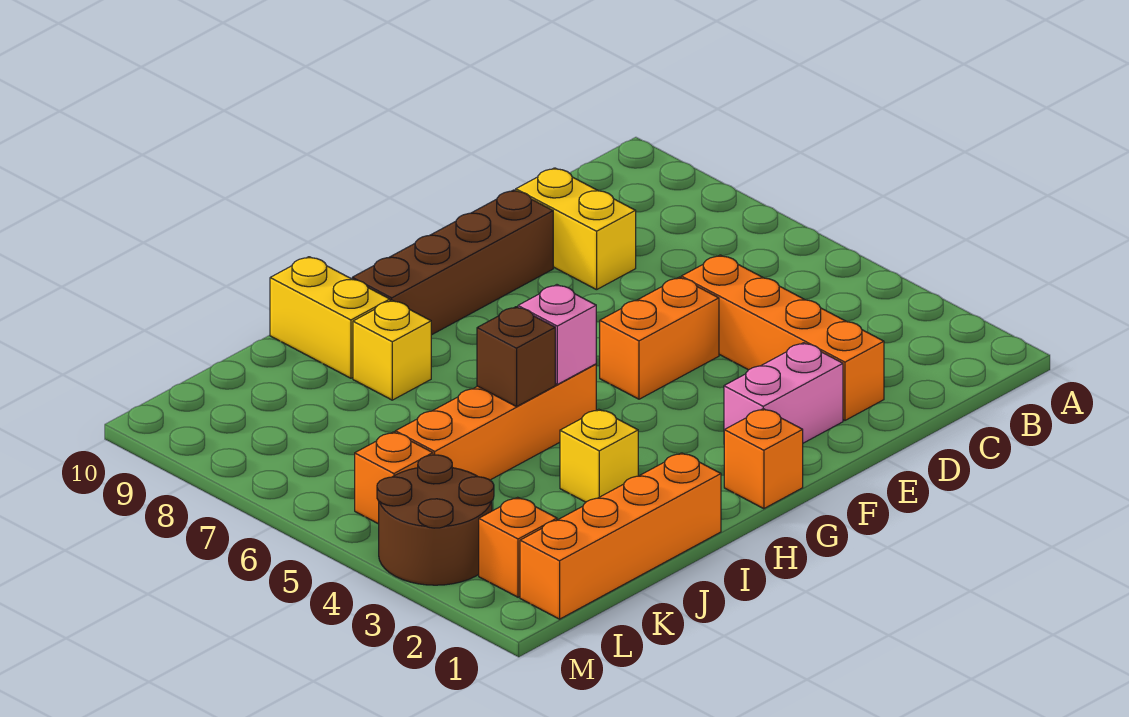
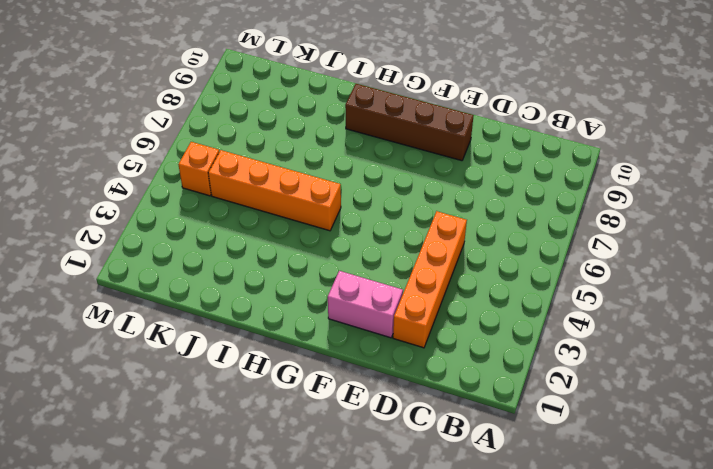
none -> yellow brick D8:D9 level 1
none -> orange brick E5:F5 level 1
none -> orange brick G1 level 1

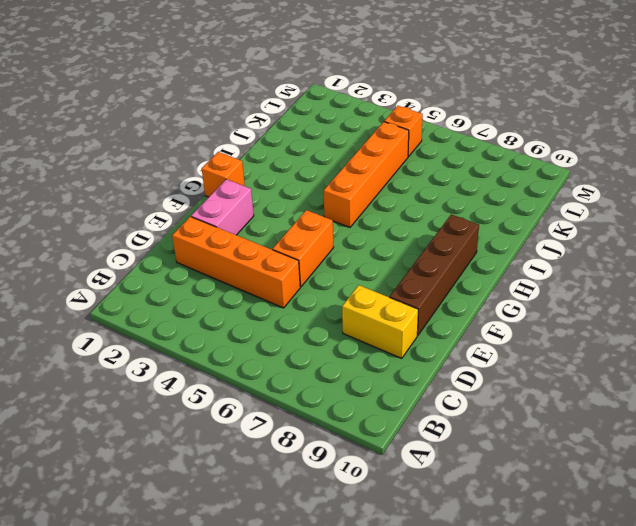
none -> orange brick I1:L1 level 1
none -> yellow brick I3 level 1
none -> yellow brick I8 level 1

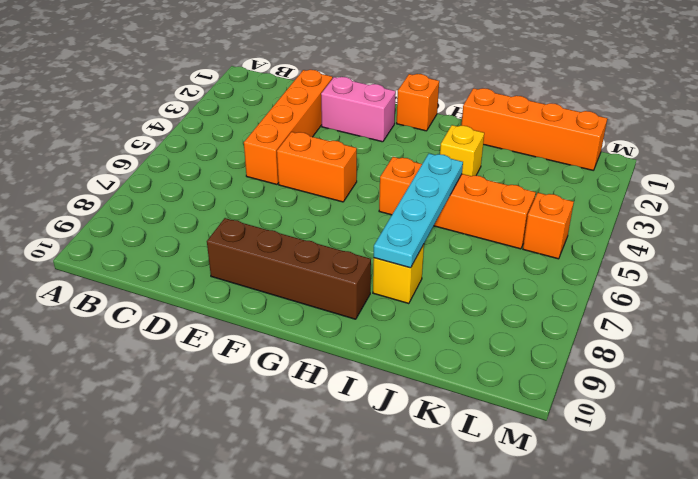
cyan plate I5:I8 level 2 -> brown brick I5 level 2
none -> yellow brick D8:D9 level 1
none -> yellow brick I9:I10 level 1
none -> orange brick L2 level 1

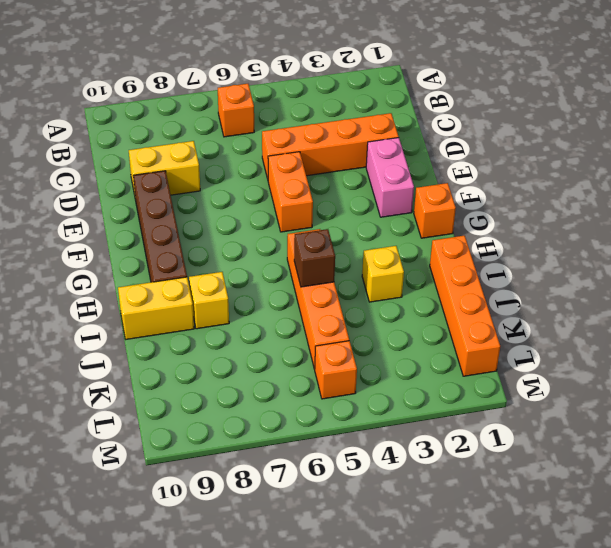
orange brick B6 level 1 -> orange brick L2 level 1
none -> brown round brick L3:M4 level 1
none -> pink brick H5 level 2

